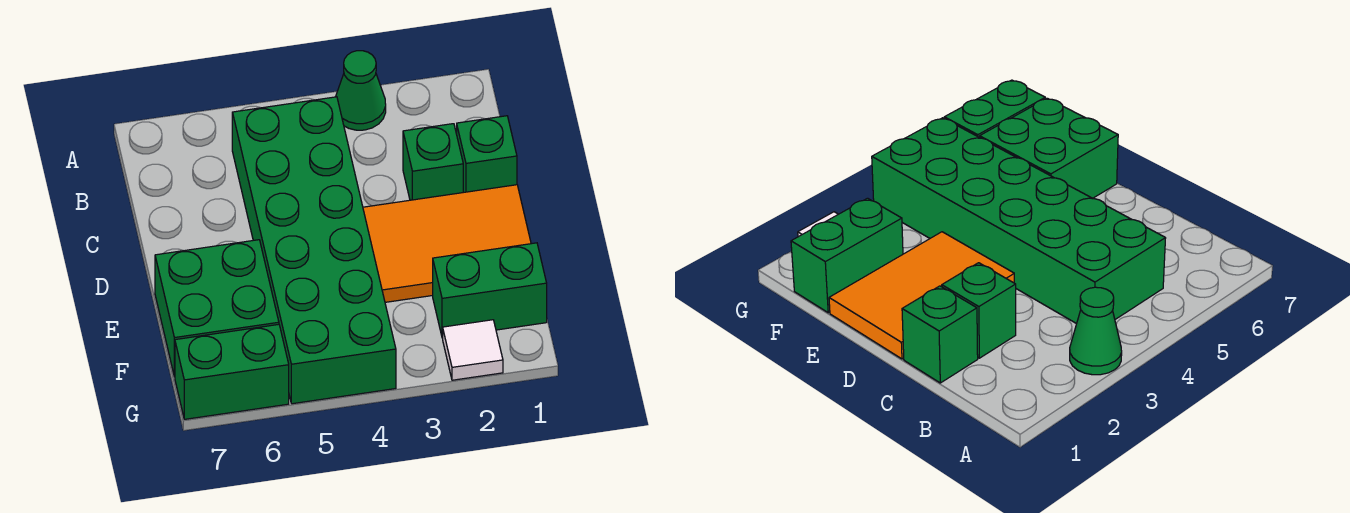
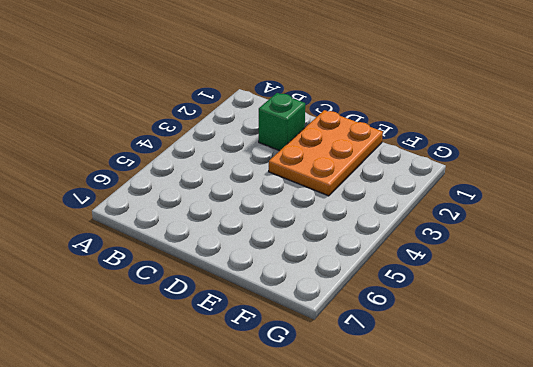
orange plate D1:E3 level 1 -> orange tile D1:E3 level 1
none -> green cone A3 level 1
none -> green brick B4:G5 level 1

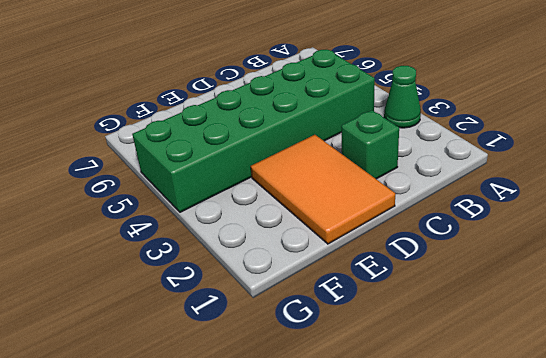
none -> green brick C1 level 1
none -> green brick E6:F7 level 1

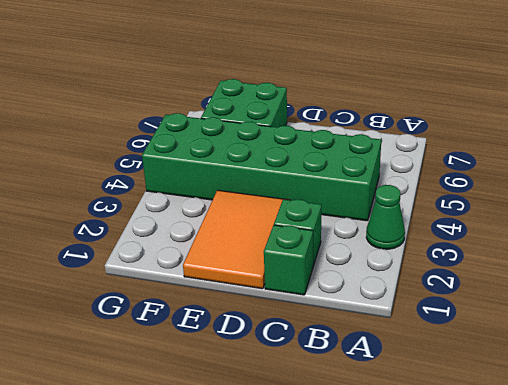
none -> green brick F1:F2 level 1
none -> white tile G2 level 1

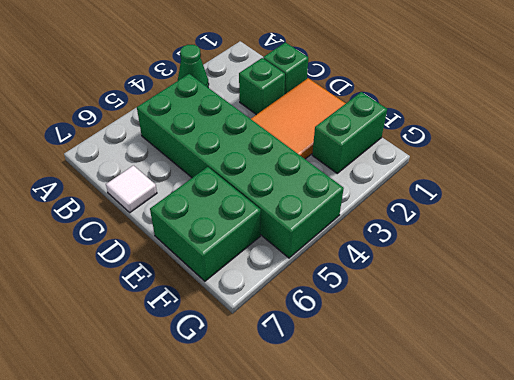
white tile C7 level 1 -> white tile G2 level 1
none -> green brick G6:G7 level 1

